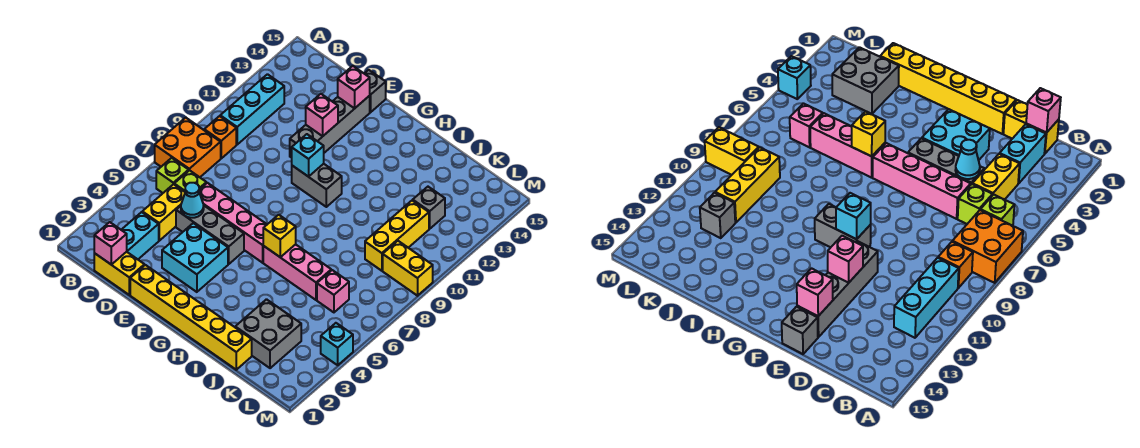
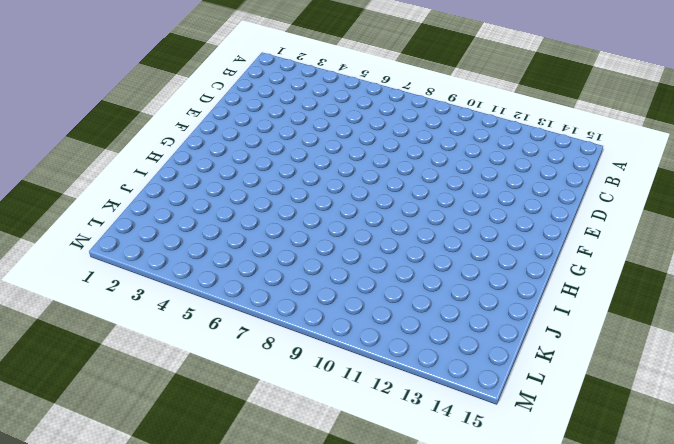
none -> orange brick A7:B8 level 1
none -> lime brick B6 level 1
none -> orange brick B9 level 1

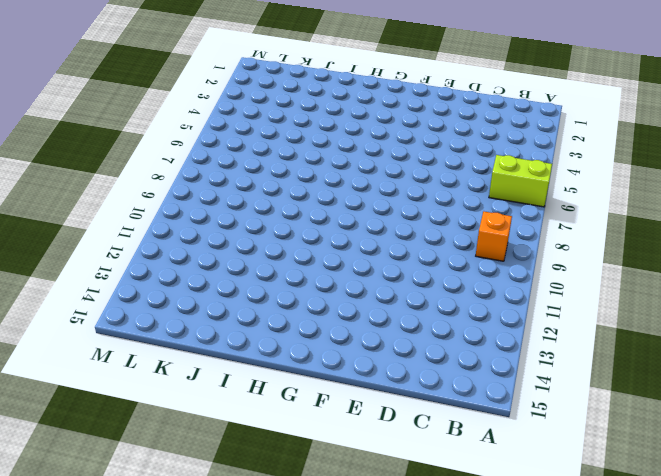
lime brick A6:B6 level 1 -> lime brick B6 level 1
none -> orange brick A7:B8 level 1
none -> cyan brick B10:B12 level 1
none -> yellow brick C1:D1 level 1

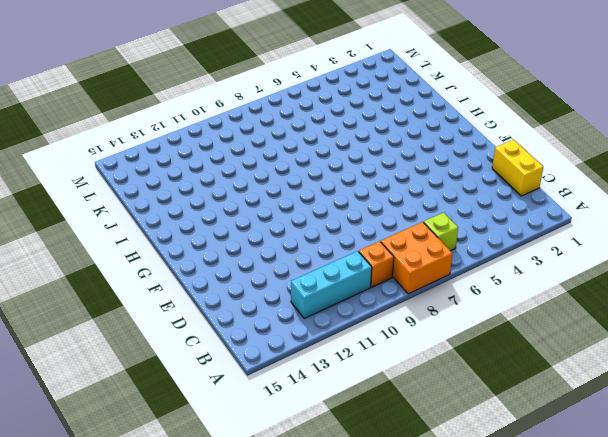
none -> cyan brick C2:C3 level 1
none -> yellow brick C4:C5 level 1
none -> lime brick C6 level 1

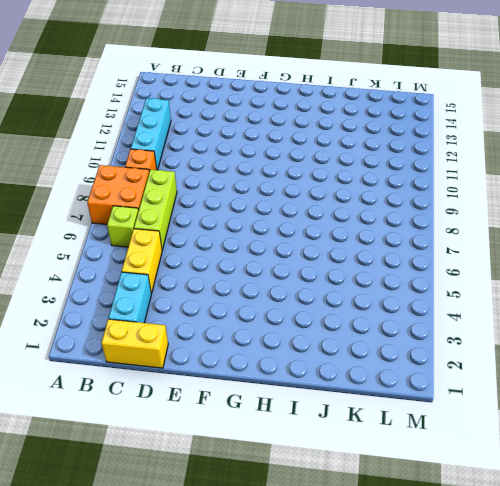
lime brick C6:C8 level 1 -> lime brick C6 level 1
none -> grey brick D5:F5 level 1
none -> pink brick D6:G6 level 1
none -> yellow brick E1:J1 level 1

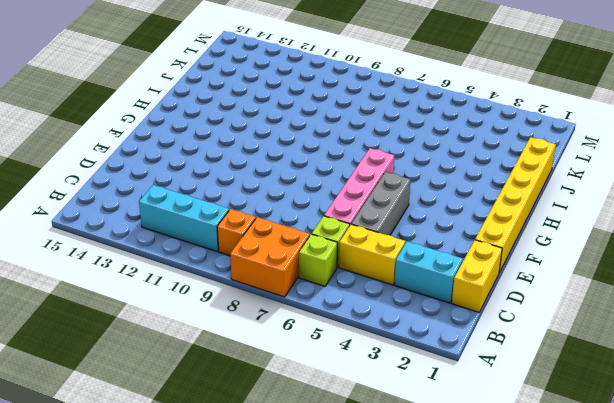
none -> cyan brick E3:F4 level 1
none -> grey brick E11:E14 level 1
none -> grey brick E15 level 1

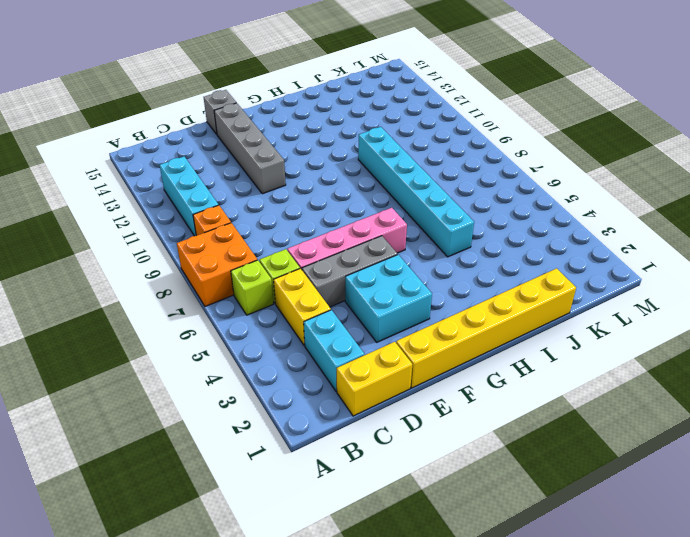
cyan brick I5:I10 level 1 -> pink brick H6:J6 level 1
none -> grey brick F10:G10 level 1
none -> grey brick J2:K3 level 1
none -> pink brick K6 level 1

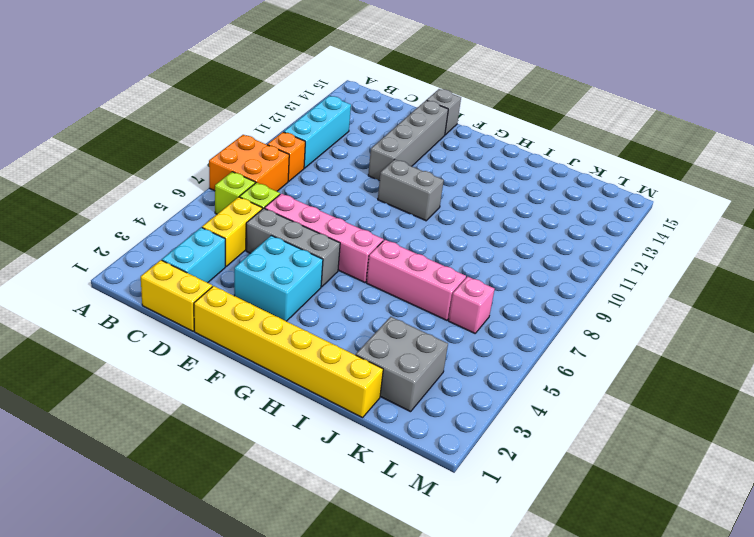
none -> yellow brick K9:K11 level 1
none -> grey brick K12 level 1
none -> yellow brick L9:M9 level 1

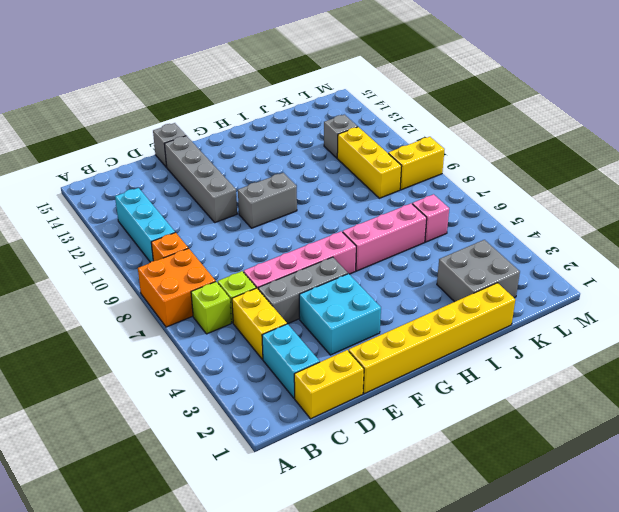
none -> cyan brick M4 level 1
none -> pink brick C1 level 2
none -> cyan cone D5 level 2

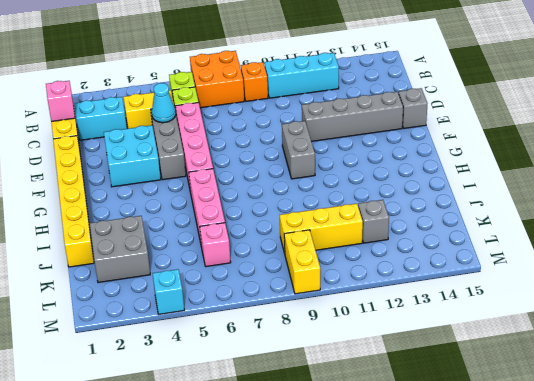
none -> pink brick E12 level 2
none -> pink brick E14 level 2
none -> cyan brick F10 level 2

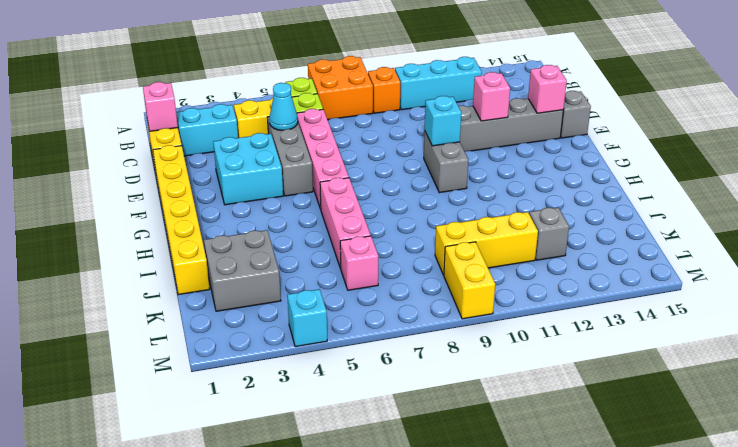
none -> yellow brick H6 level 2

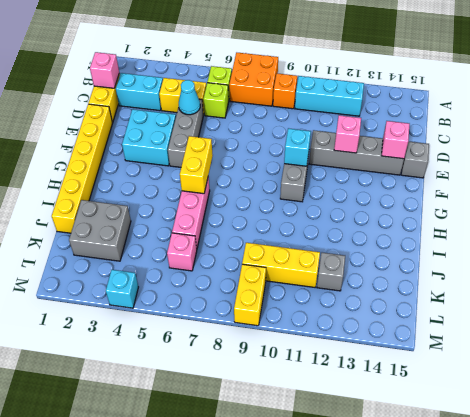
yellow brick G6:H6 level 2 -> yellow brick H6 level 2
none -> pink brick D6:G6 level 1

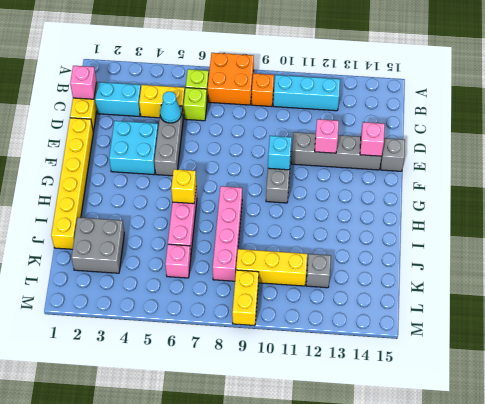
pink brick H8:K8 level 1 -> pink brick D6:G6 level 1
none -> cyan brick M4 level 1

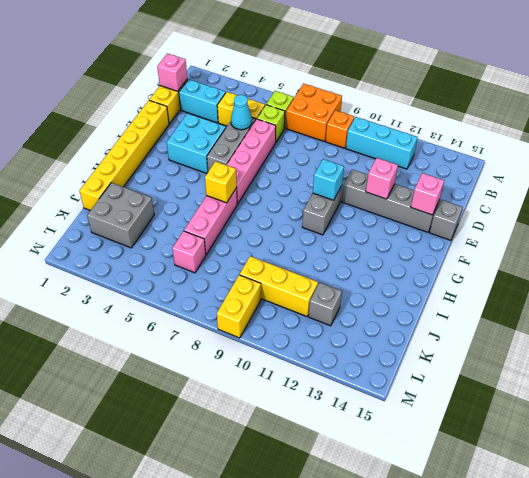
none -> cyan brick M4 level 1

